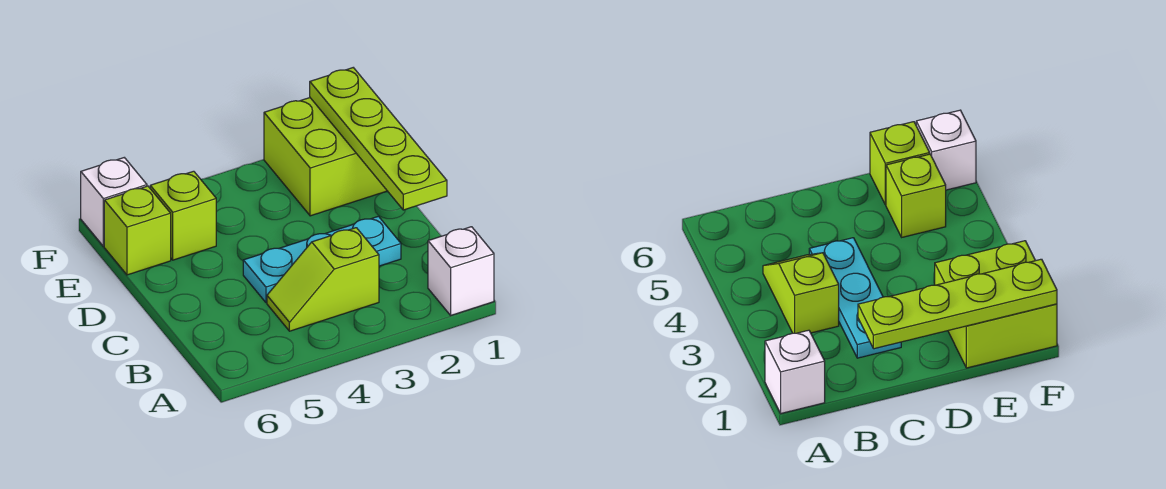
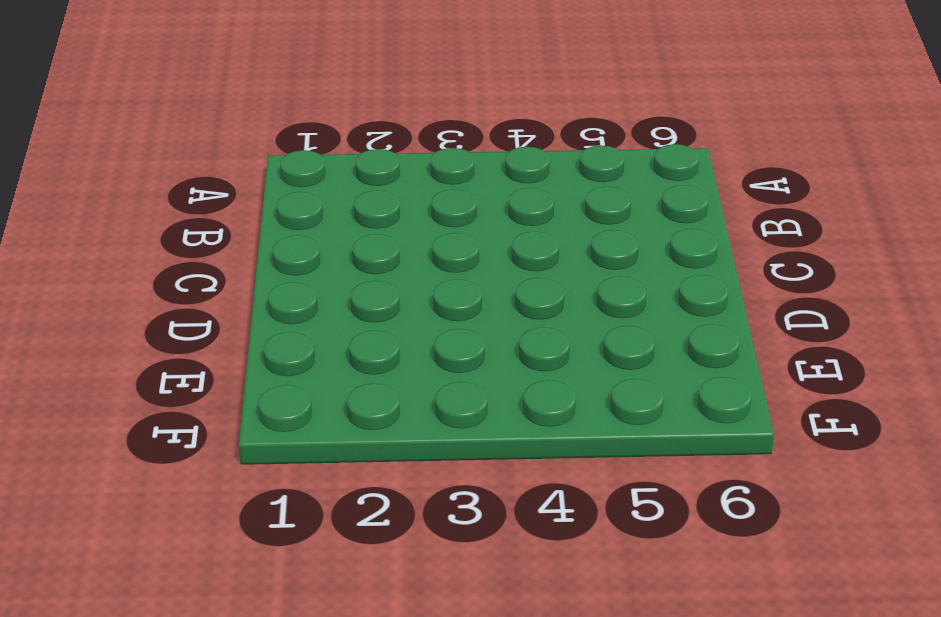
none -> white brick A1 level 1
none -> lime slope B3:B4 level 1 top 3

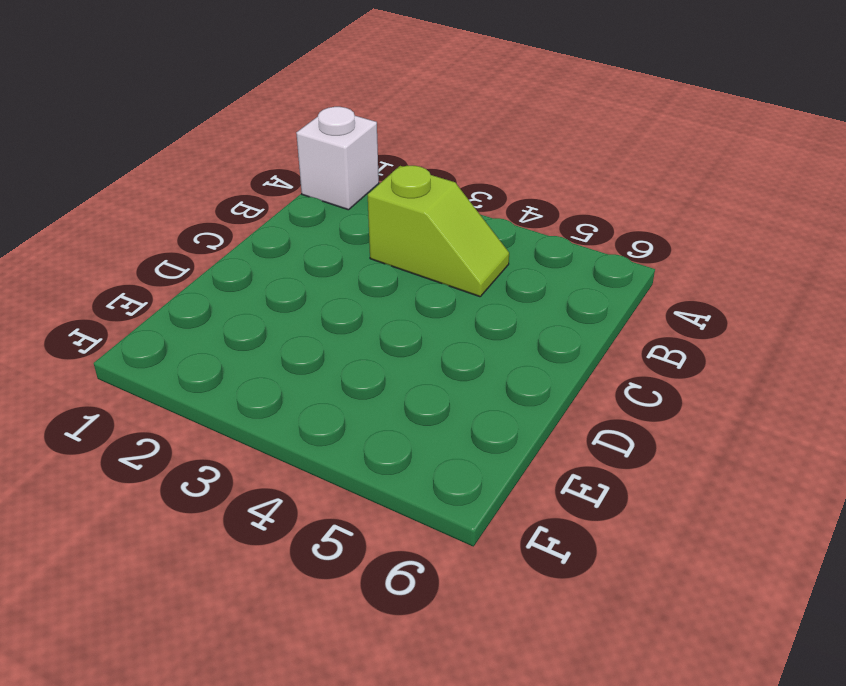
none -> cyan plate C2:C4 level 1
none -> lime brick E1:F2 level 1

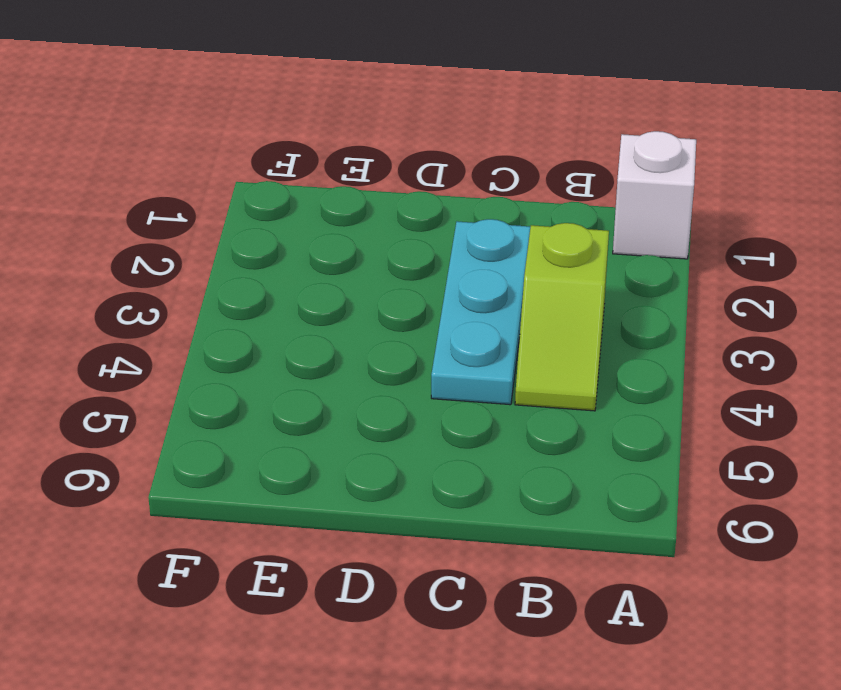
none -> lime brick E1:F2 level 1
none -> lime brick E5 level 1

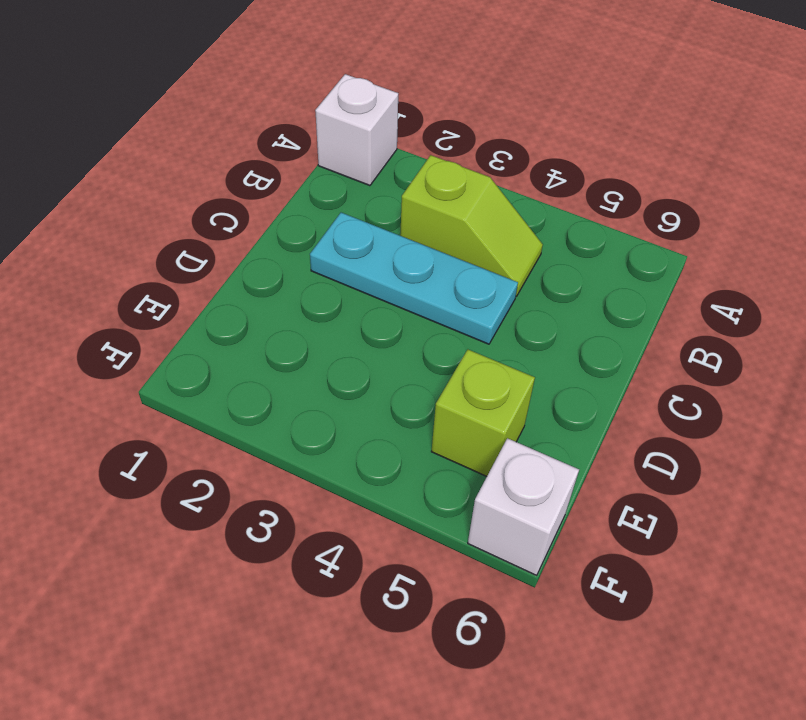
none -> lime brick E1:F2 level 1
none -> lime brick E6 level 1

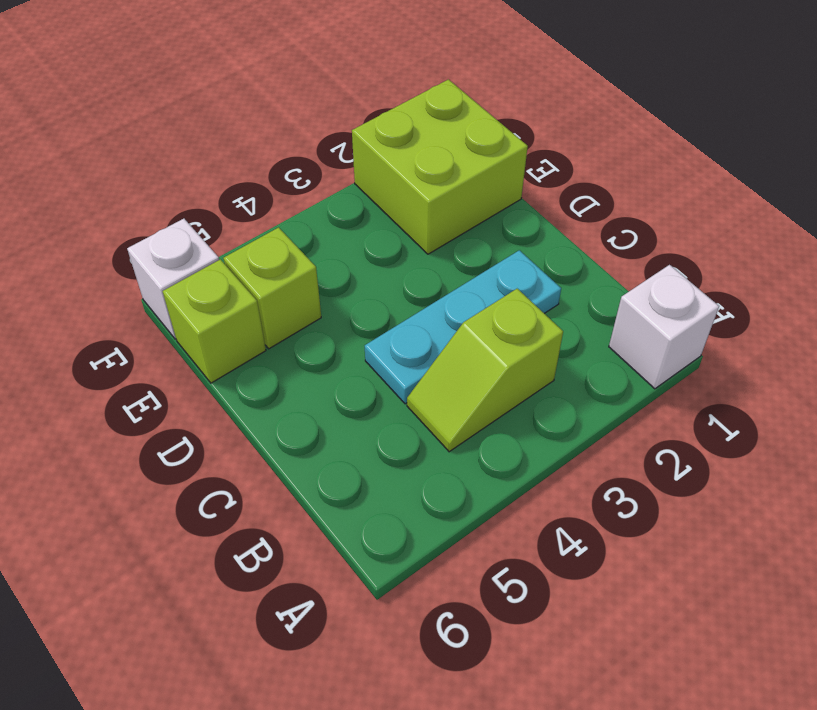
none -> lime plate C1:F1 level 2

